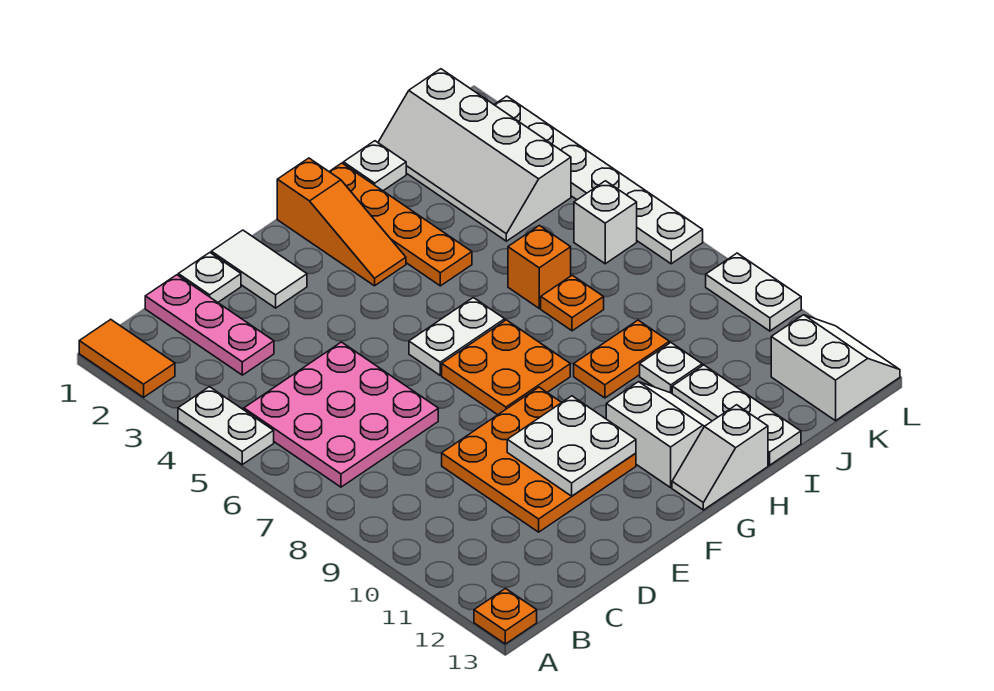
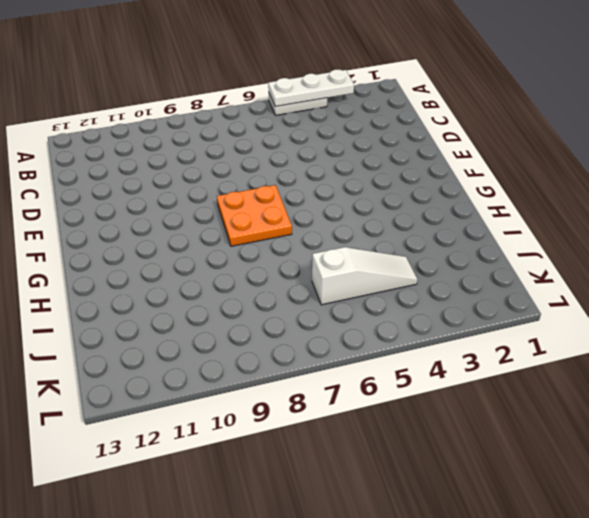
white plate A3:A5 level 2 -> white plate I11:I13 level 1
white slope J4:J6 level 1 top 6 -> white slope J1:K4 level 1 top K
none -> orange tile A1:A2 level 1
none -> orange plate A13 level 1
none -> pink plate B5:D7 level 1

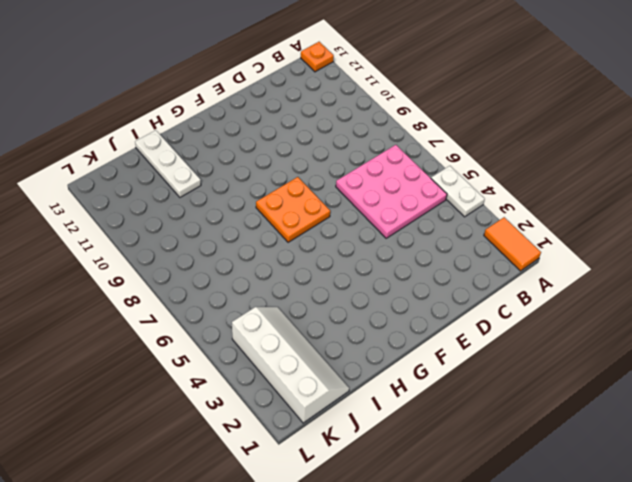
none -> pink plate C1:C3 level 1
none -> white plate D1 level 1
none -> orange plate D9:F11 level 1

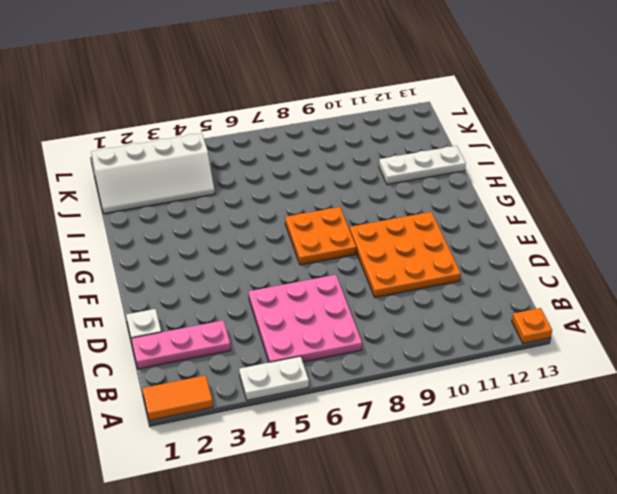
none -> white tile E1:E2 level 1
none -> white plate F6:G6 level 1
none -> orange slope G1:G3 level 1 top 1

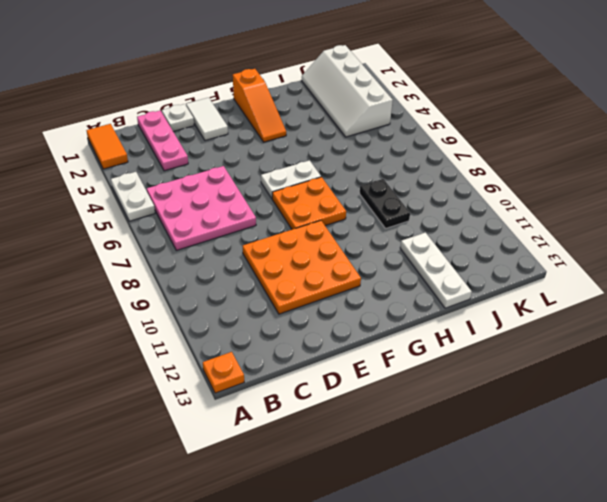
black plate I8:I9 level 1 -> orange plate H9:I9 level 1
none -> white slope G11:H12 level 1 top G
none -> white slope G13:H13 level 1 top H
none -> orange plate H1:H4 level 1

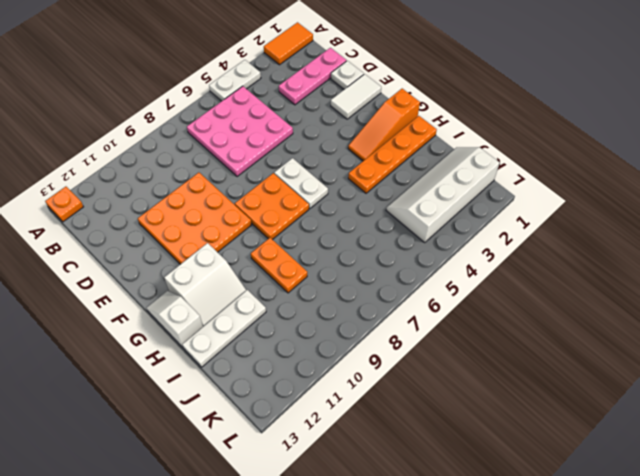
none -> white plate I1 level 1
none -> orange brick I6 level 1
none -> orange plate I7 level 1

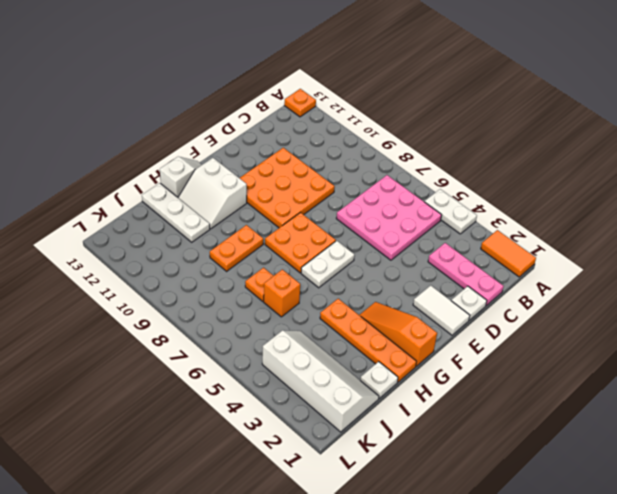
none -> white plate I10 level 1
none -> white brick K6 level 1
none -> white slope K12:L13 level 1 top K

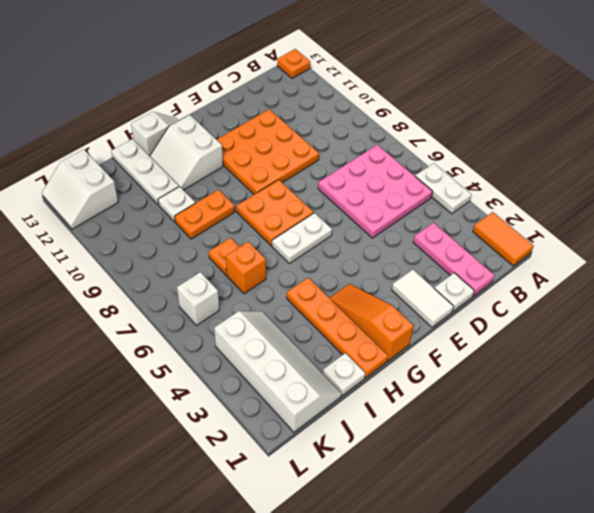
none -> white plate L2:L7 level 1
none -> white plate L9:L10 level 1
none -> white plate E10:F11 level 2

